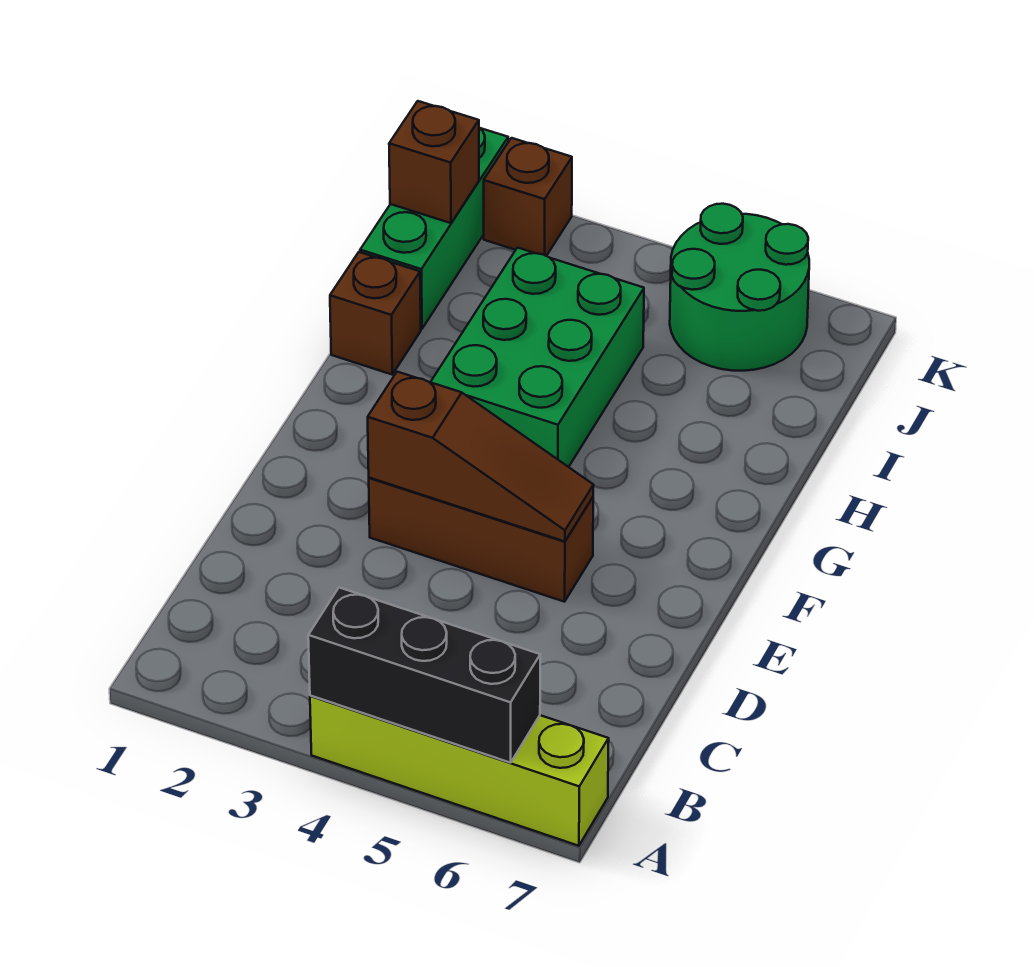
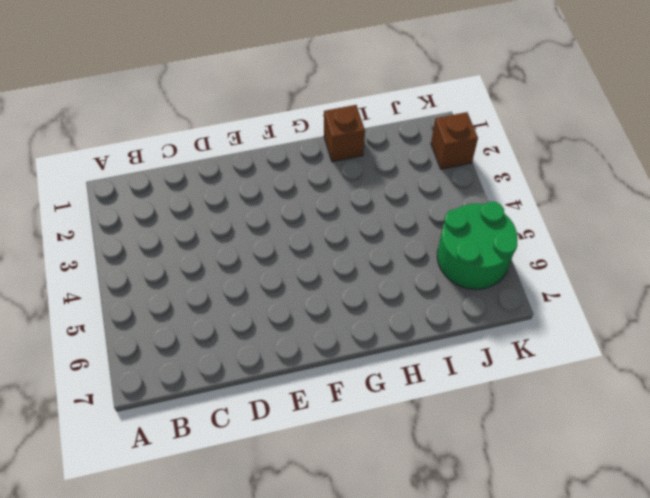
none -> lime brick A4:A7 level 1
none -> brown brick E3:E5 level 1

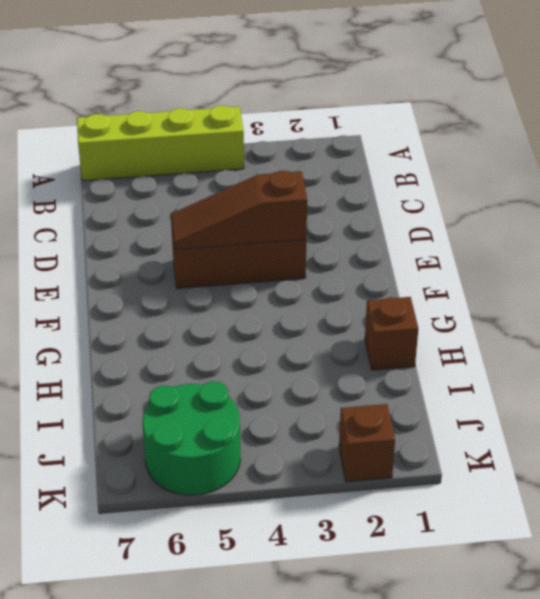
none -> green brick G3:I4 level 1
none -> green brick I1:K1 level 1

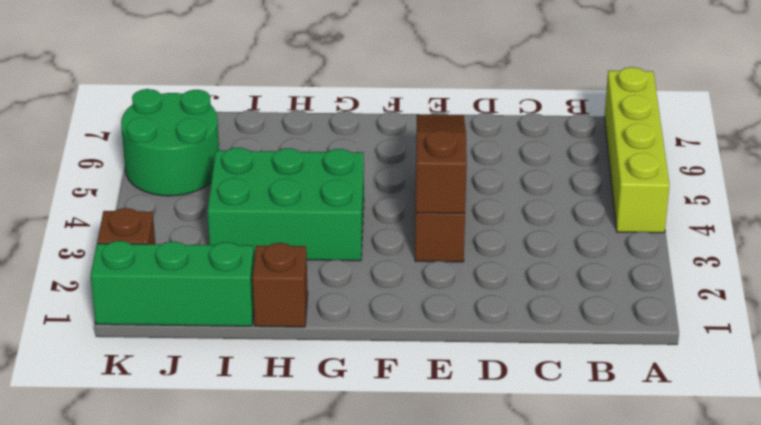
none -> black brick A4:A6 level 2
none -> brown brick J1 level 2

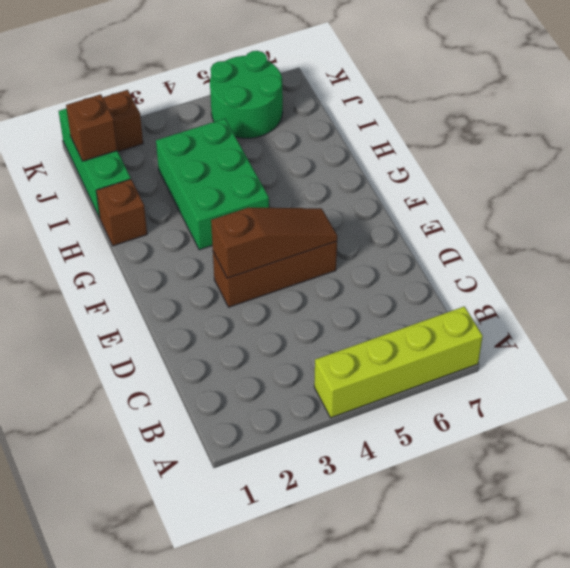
none -> black brick A4:A6 level 2

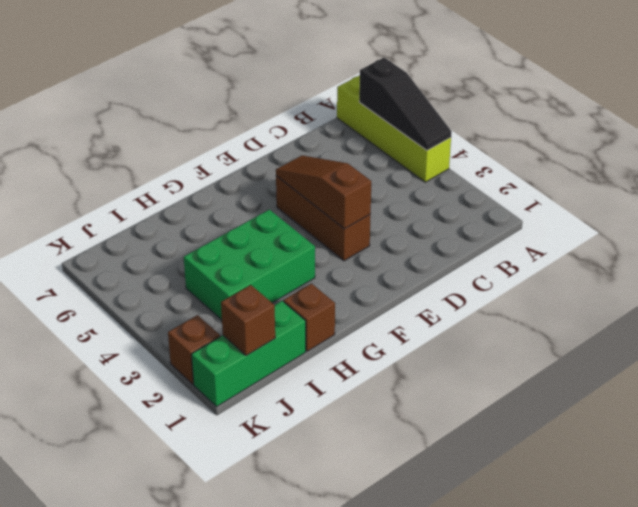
black slope A4:A6 level 2 top 6 -> black brick A4:A6 level 2
none -> green round brick J5:K6 level 1

